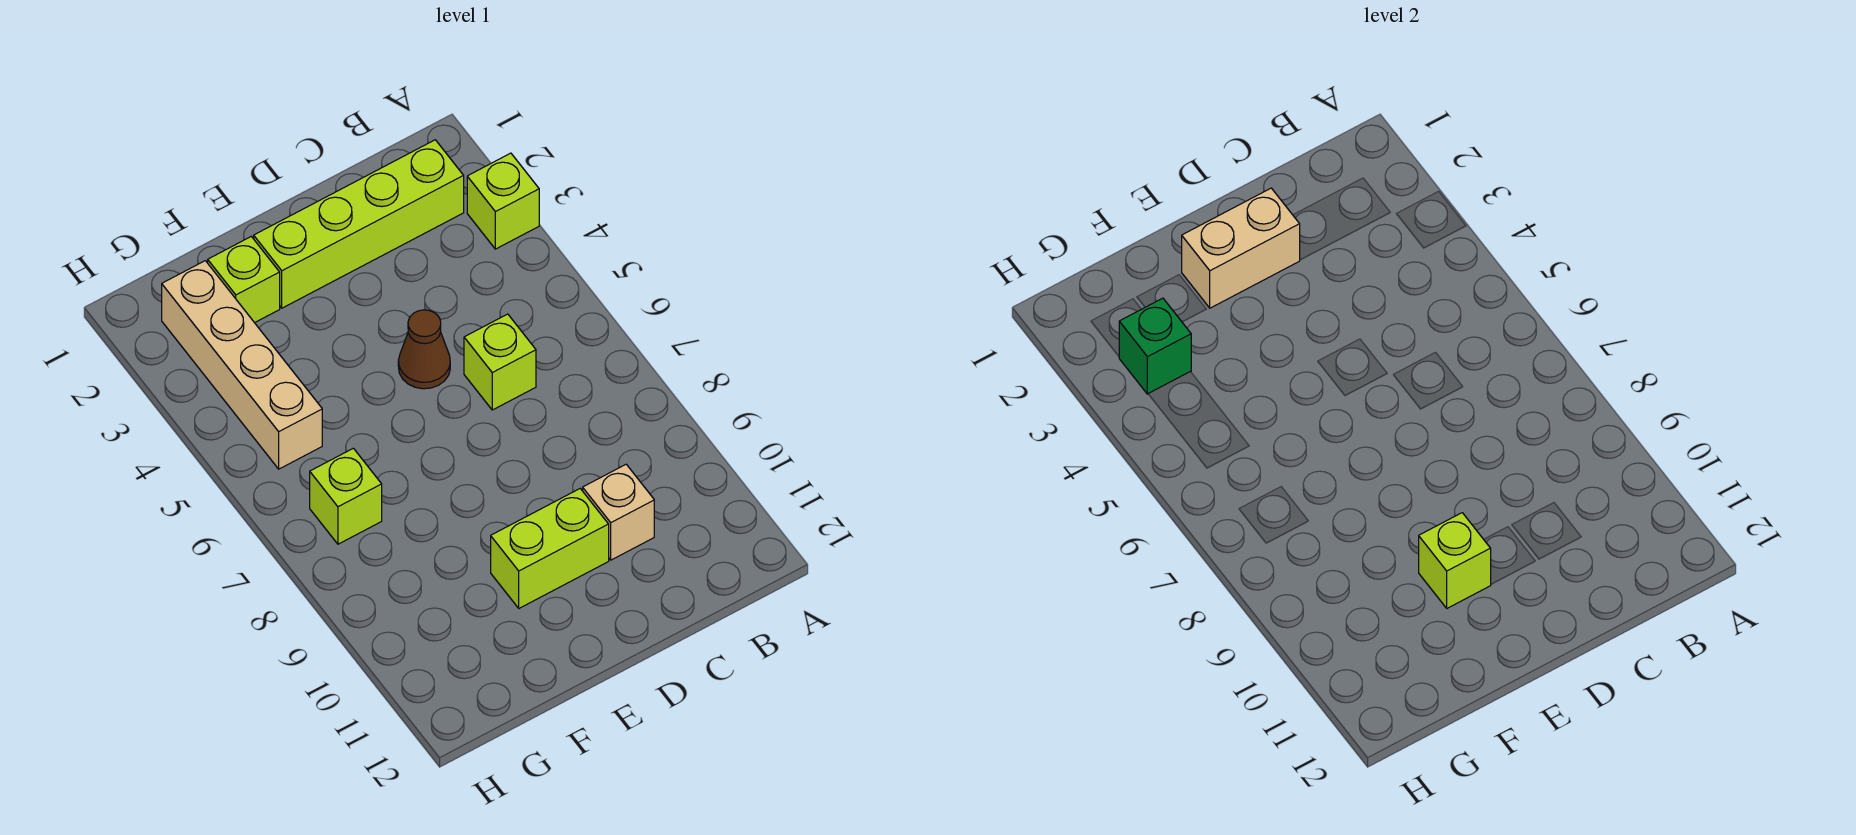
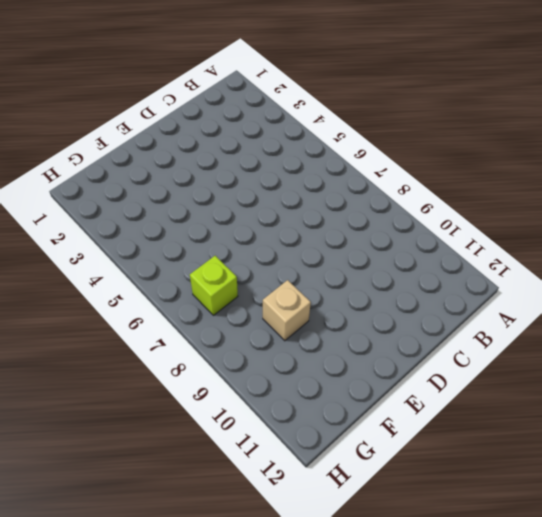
tan brick F9 level 1 -> tan brick C10 level 1
none -> lime brick A3 level 1
none -> lime brick B2:E2 level 1
none -> lime brick C6 level 1

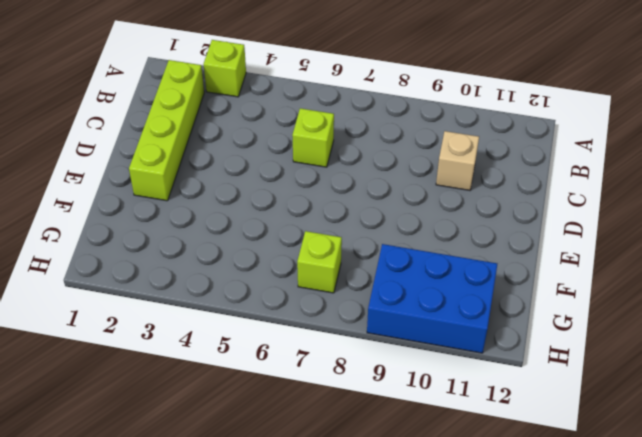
blue brick G9:H11 level 1 -> none
none -> brown cone D5 level 1
none -> lime brick D10:E10 level 1
none -> lime brick F2 level 1

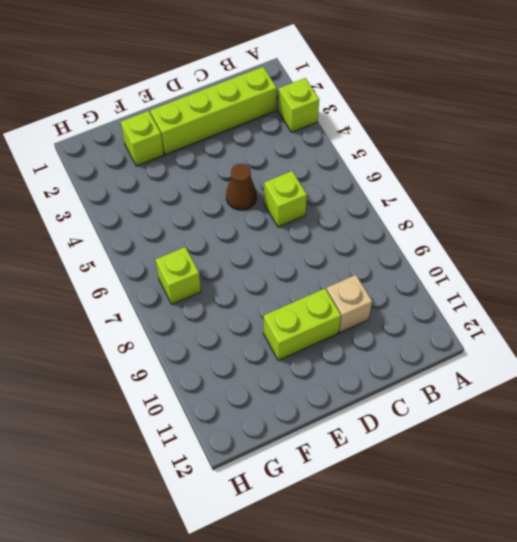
none -> tan brick G2:G5 level 1
none -> tan brick D2:E2 level 2
none -> lime brick E10 level 2

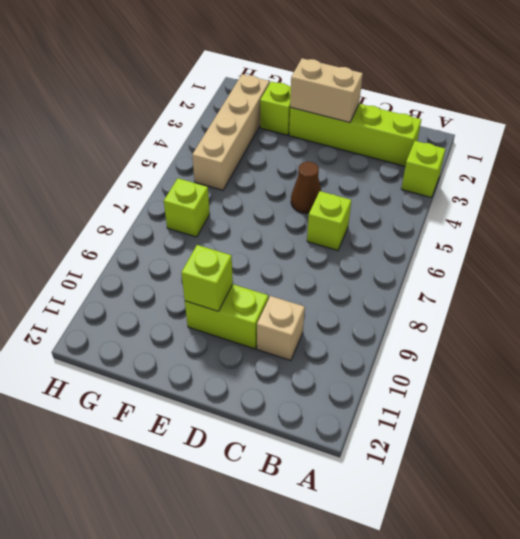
none -> green brick G3 level 2

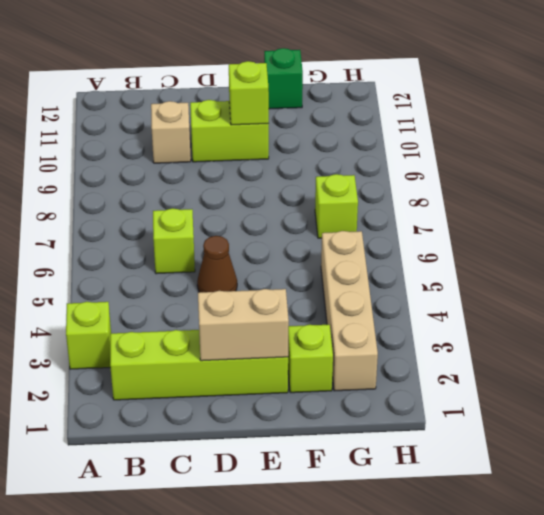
green brick F12 level 1 -> green brick G3 level 2

